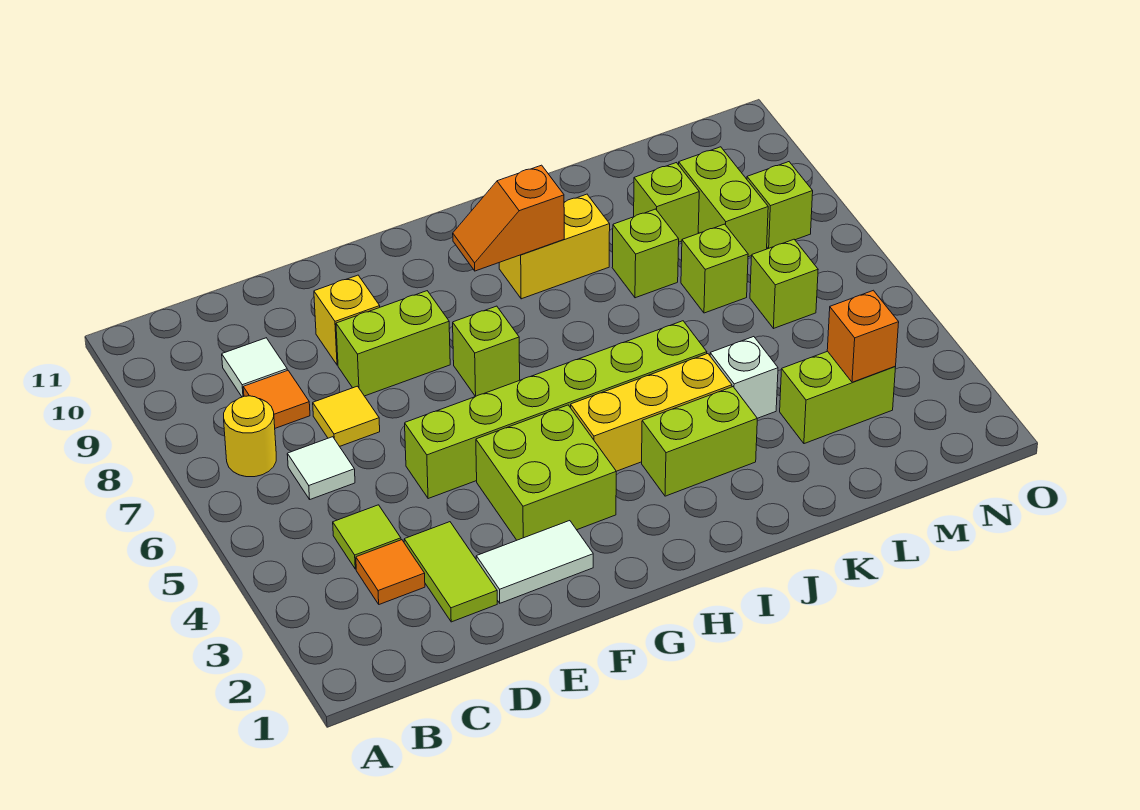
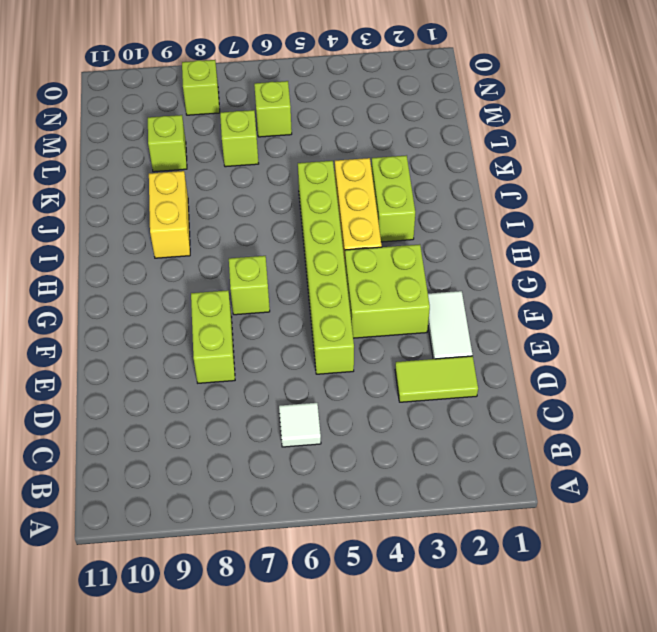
none -> yellow round brick B7 level 1
none -> orange tile C3 level 1
none -> lime tile C4 level 1

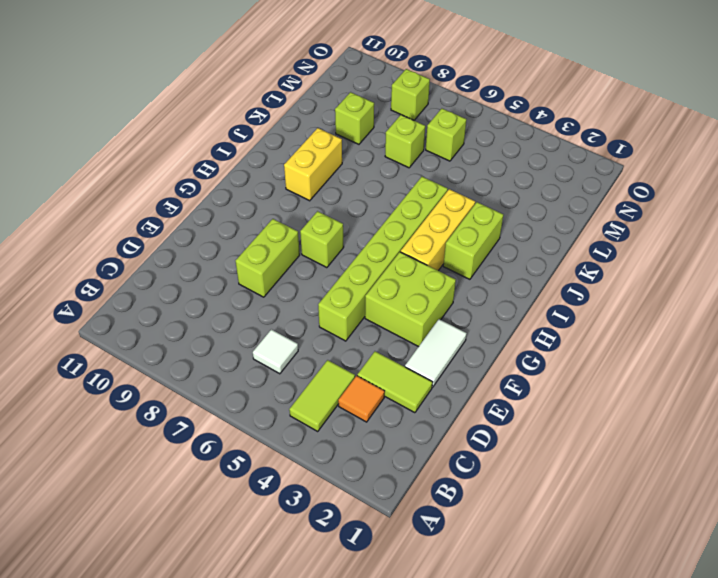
lime tile B4:C4 level 1 -> lime tile C4 level 1
none -> yellow round brick B7 level 1
none -> orange tile C8 level 1
none -> white tile C9 level 1

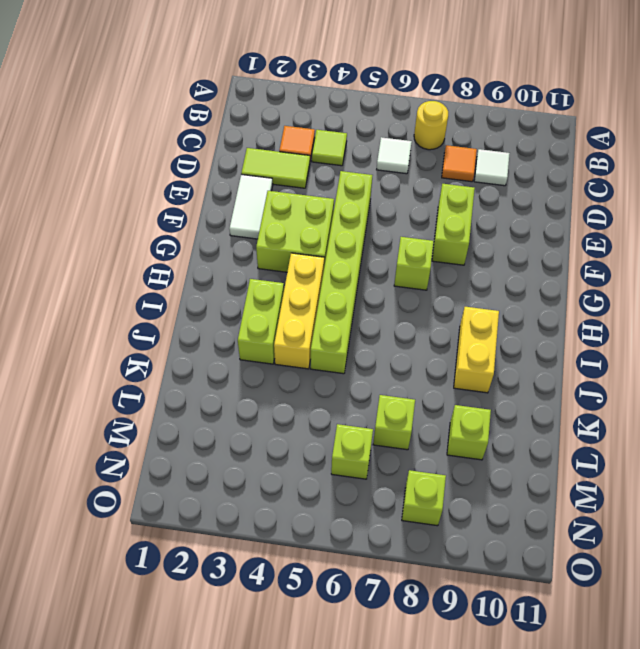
none -> yellow tile D7 level 1
none -> yellow brick E9 level 1
none -> white brick K4 level 1

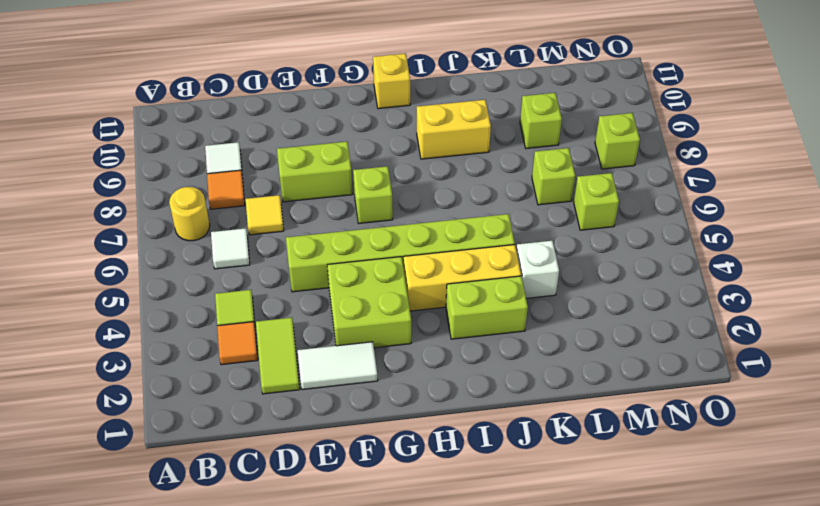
yellow brick H11 level 1 -> yellow brick E9 level 1
none -> lime brick K8 level 1
none -> lime brick L3:M3 level 1
none -> lime brick M8:M9 level 1

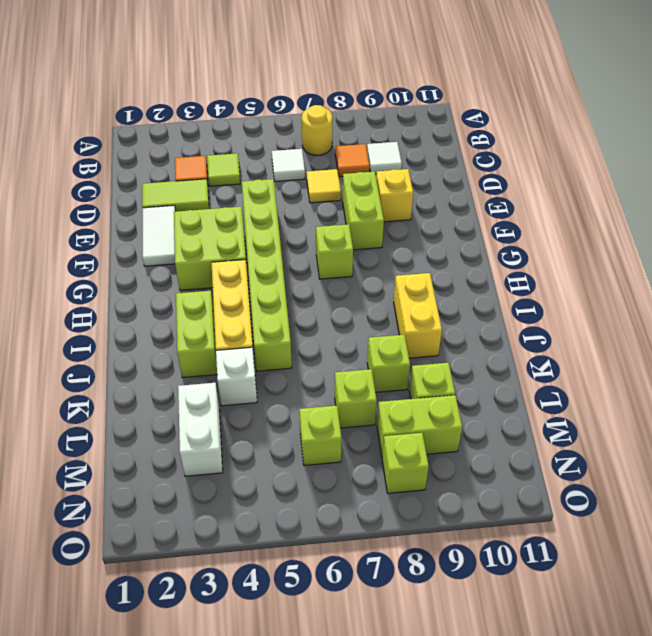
white brick L3:M3 level 1 -> lime brick L3:M3 level 1
none -> orange slope H9:I9 level 2 top I
none -> orange brick M3 level 2

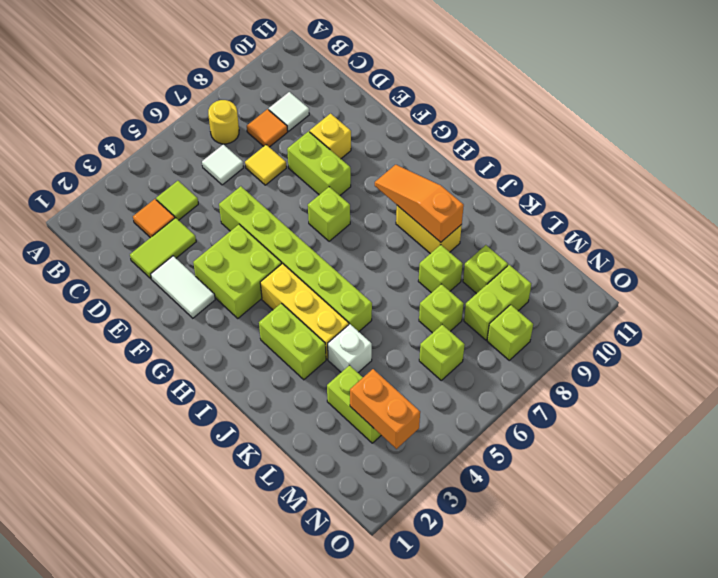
orange slope H9:J9 level 2 top J -> orange slope H9:I9 level 2 top I
orange brick M3:N3 level 2 -> orange brick M3 level 2

